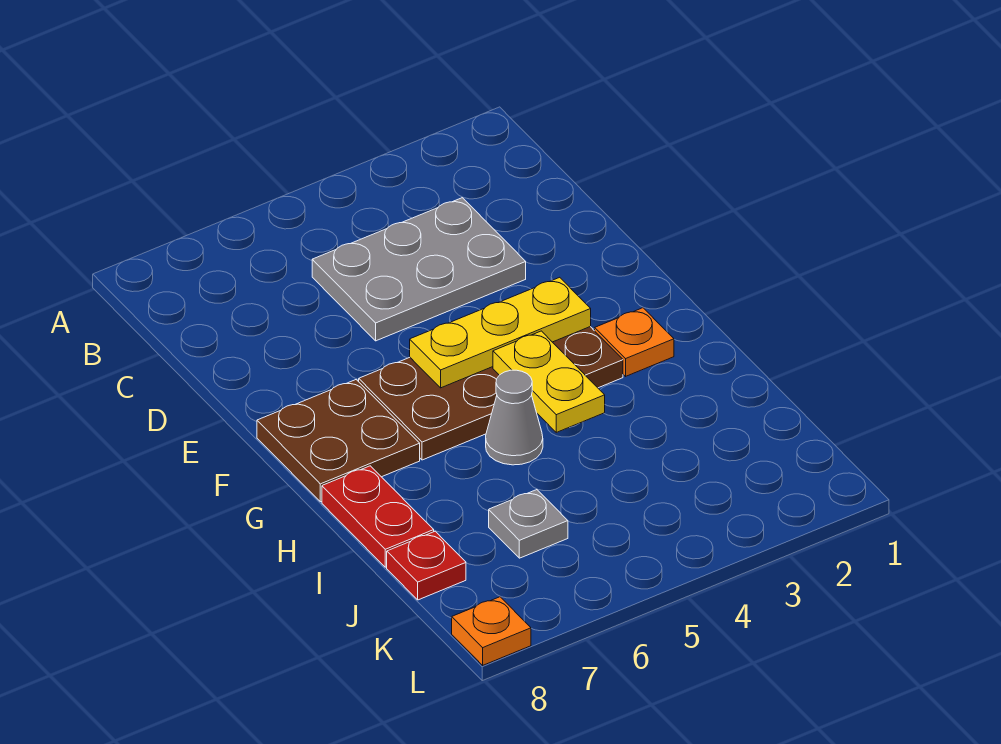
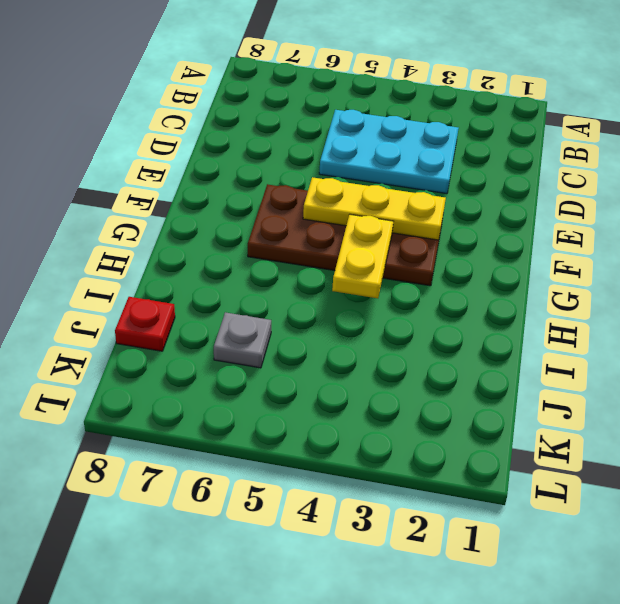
cyan plate C3:D5 level 1 -> grey plate C3:D5 level 1
none -> brown plate F7:G8 level 1
none -> orange plate G2 level 1

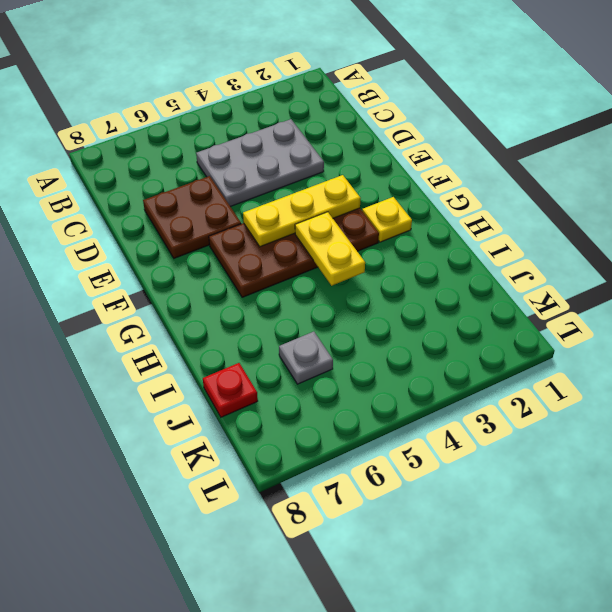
brown plate D6:E7 level 1 -> brown plate F7:G8 level 1
yellow plate G2 level 1 -> orange plate G2 level 1
none -> grey cone H5 level 1
none -> red plate H8:I8 level 1

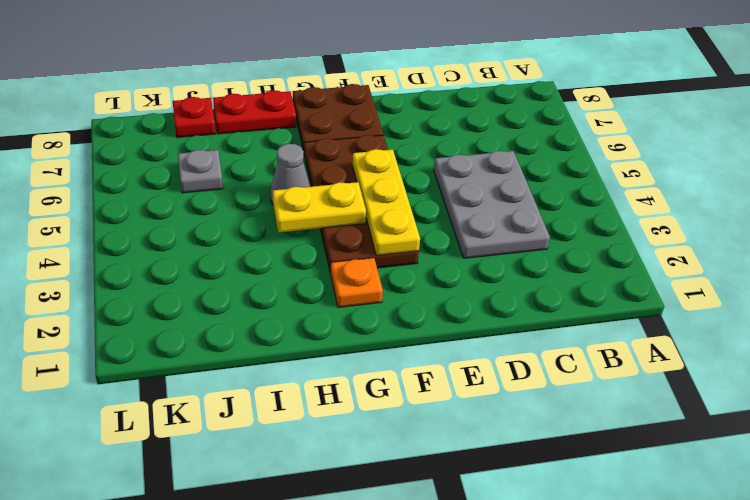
none -> orange plate L8 level 1

